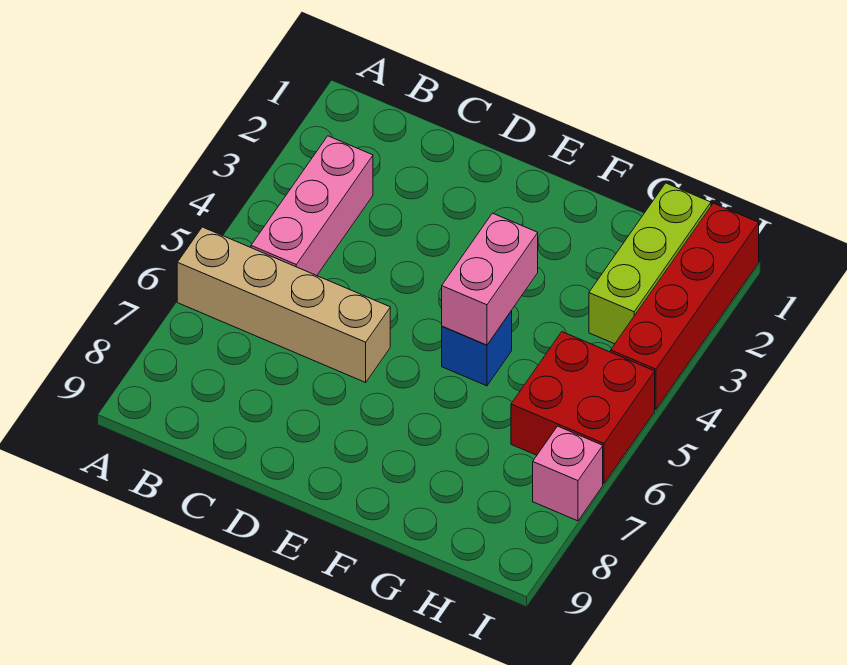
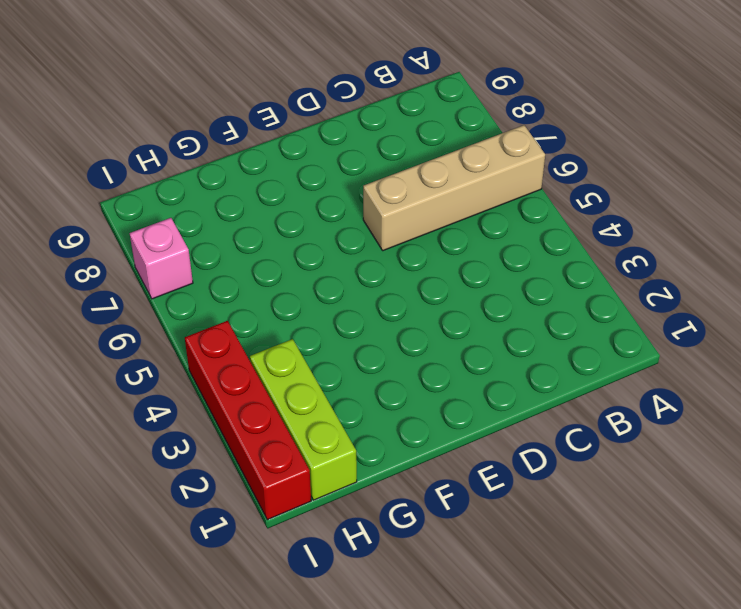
none -> pink brick B3:B5 level 1
none -> blue brick F5 level 1

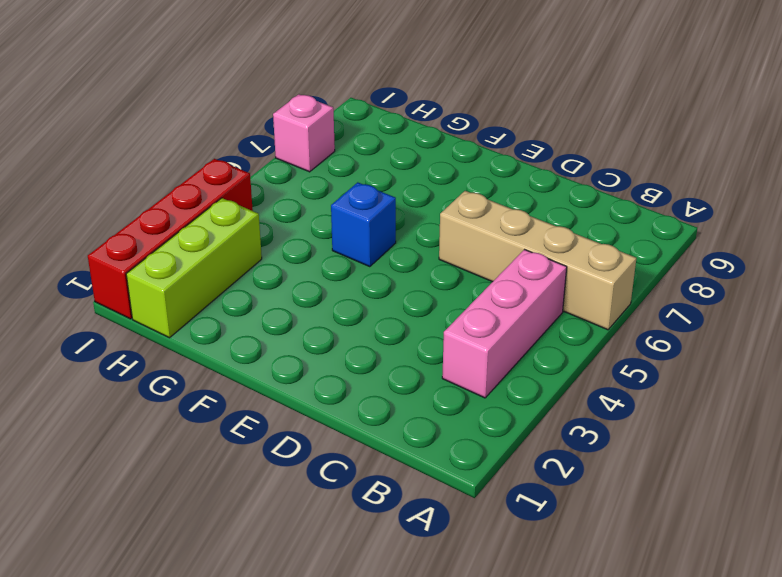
none -> red brick H5:I6 level 1
none -> pink brick F4:F5 level 2

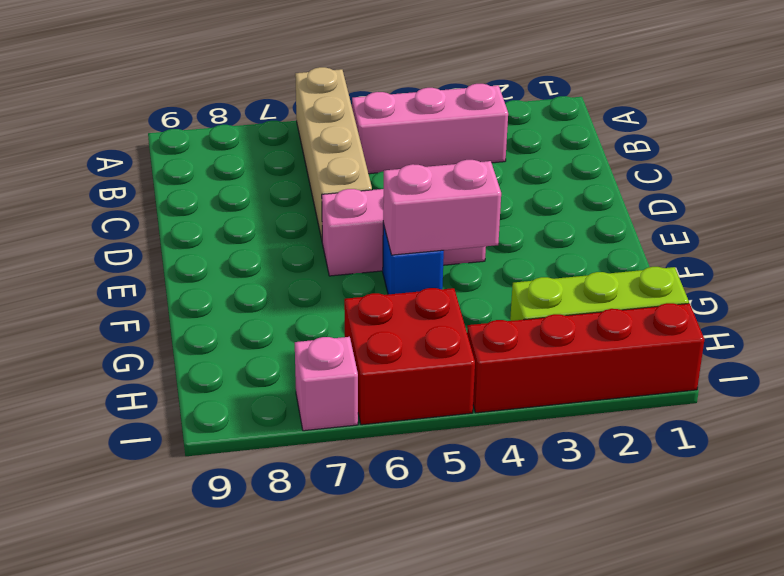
pink brick E4:E6 level 1 -> none

